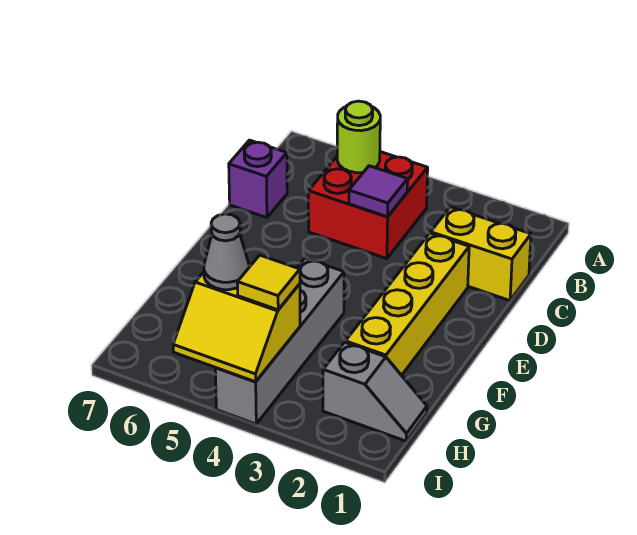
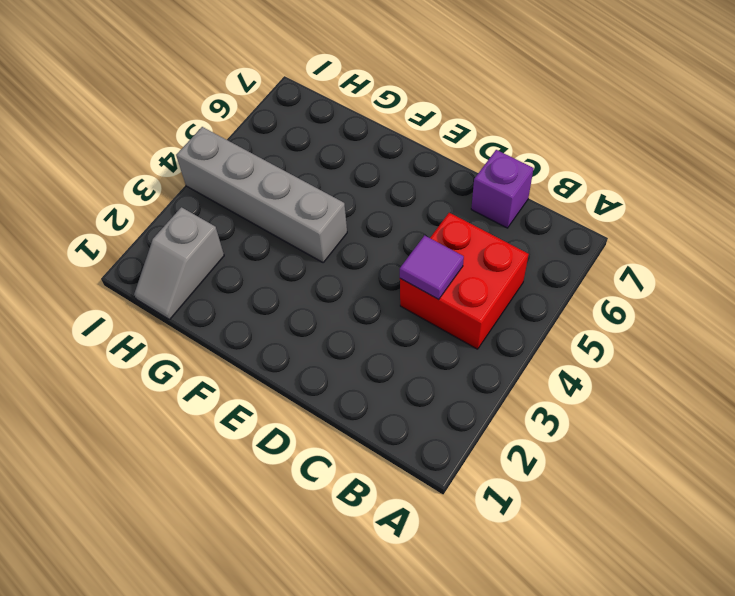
none -> yellow brick C1:C2 level 1
none -> yellow brick D2:G2 level 1

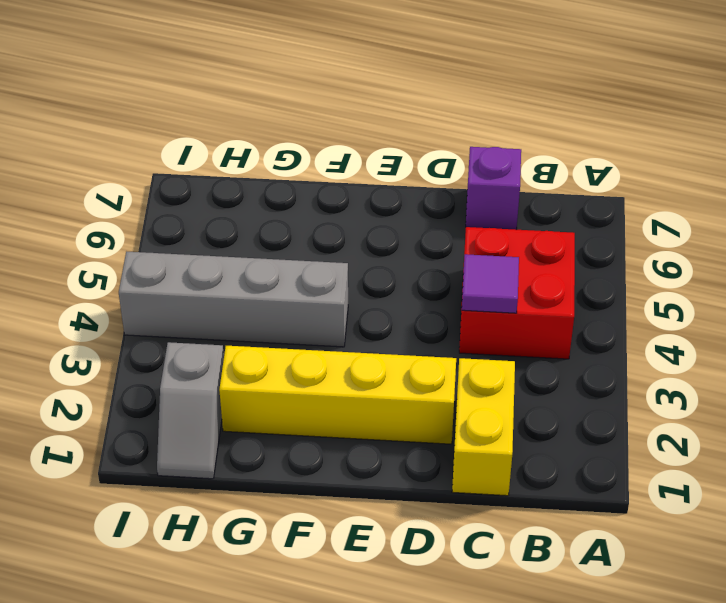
none -> lime round brick B5 level 2
none -> yellow slope H4:I5 level 2 top H

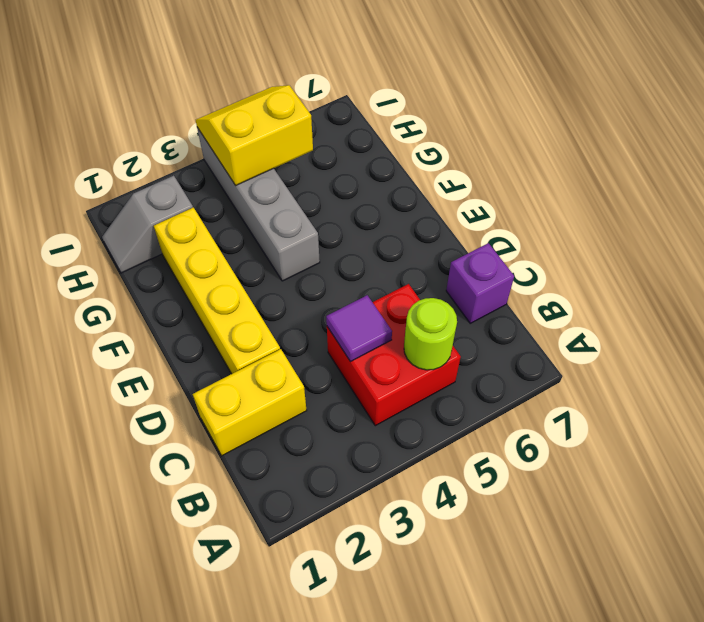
none -> yellow tile H4 level 3
none -> grey cone H5 level 3

